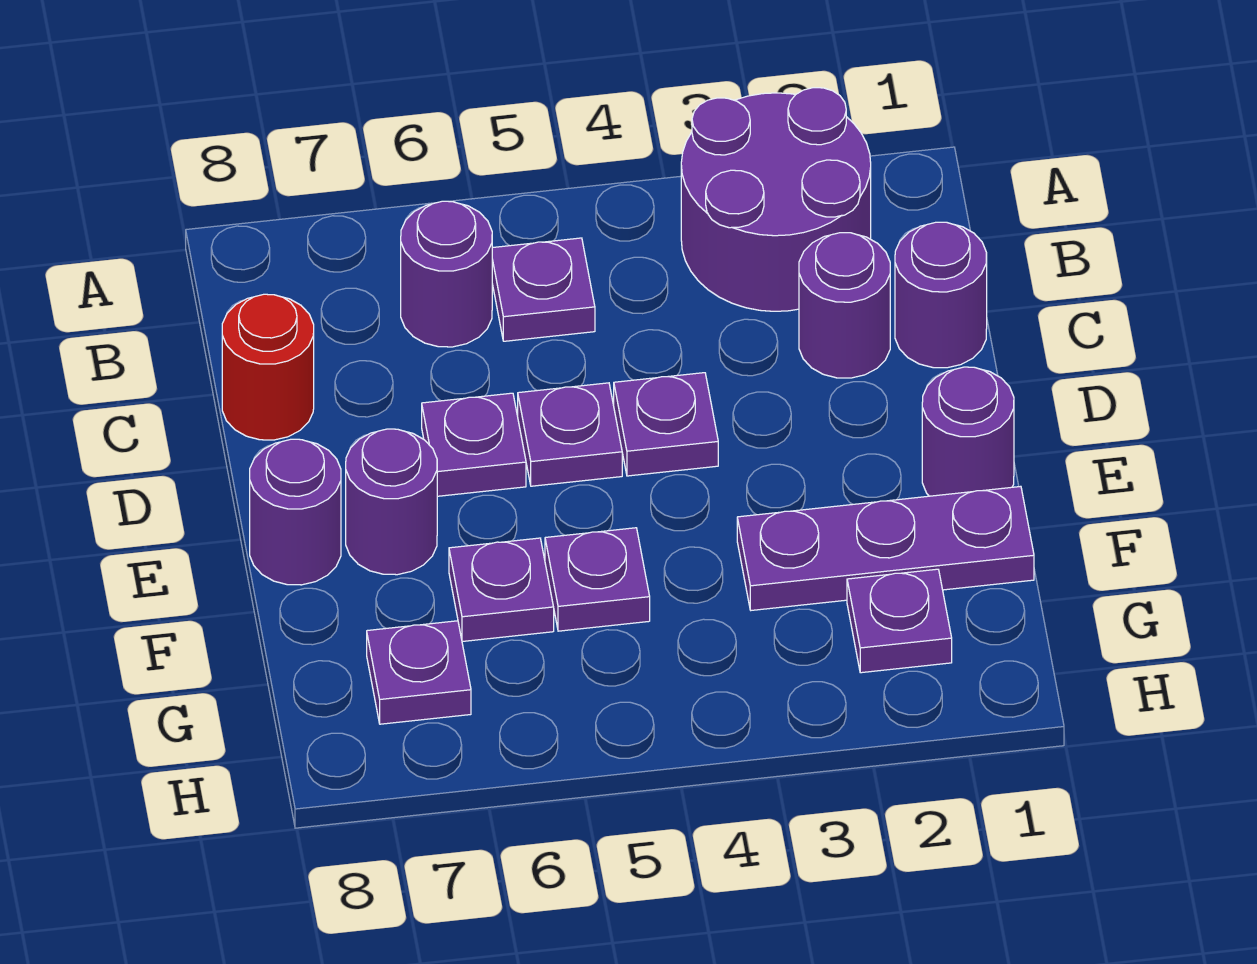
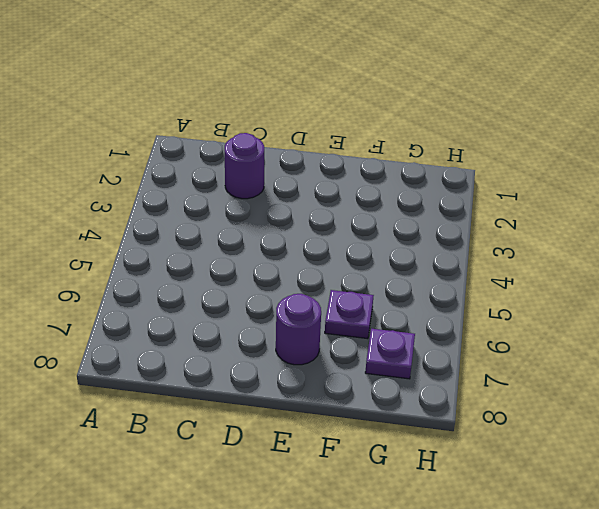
none -> purple round brick A2:B3 level 1
none -> purple plate B5 level 1
none -> purple round brick B6 level 1

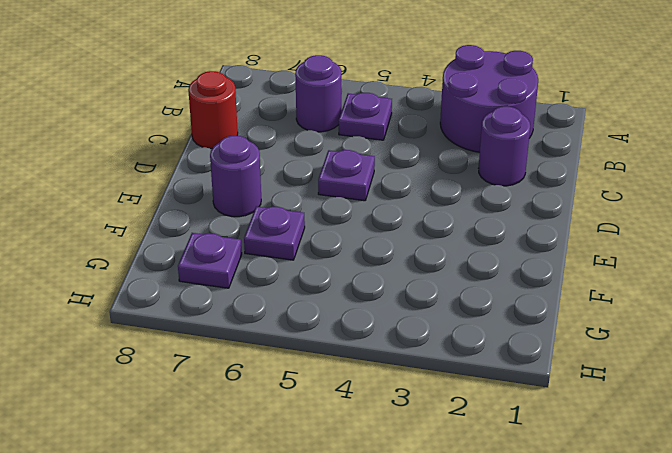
none -> purple round brick C1 level 1
none -> purple plate D4 level 1
none -> purple plate D6 level 1

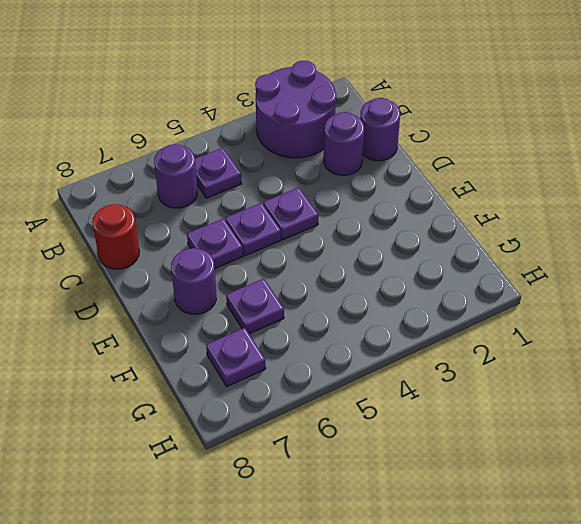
none -> purple round brick E1 level 1
none -> purple round brick E8 level 1
none -> purple plate F1:F3 level 1

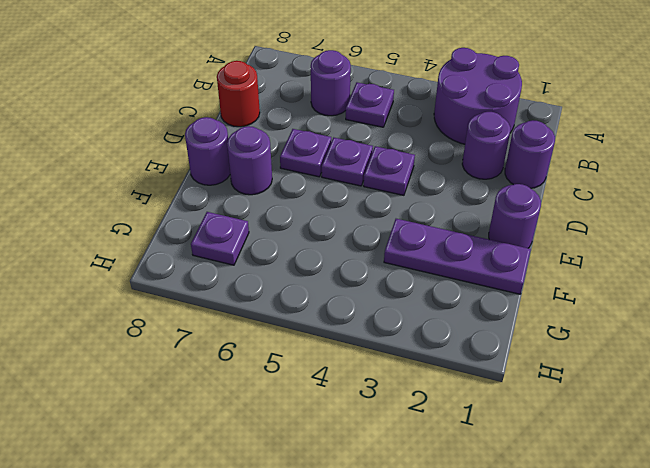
none -> purple plate F5 level 1
none -> purple plate F6 level 1
none -> purple plate G2 level 1

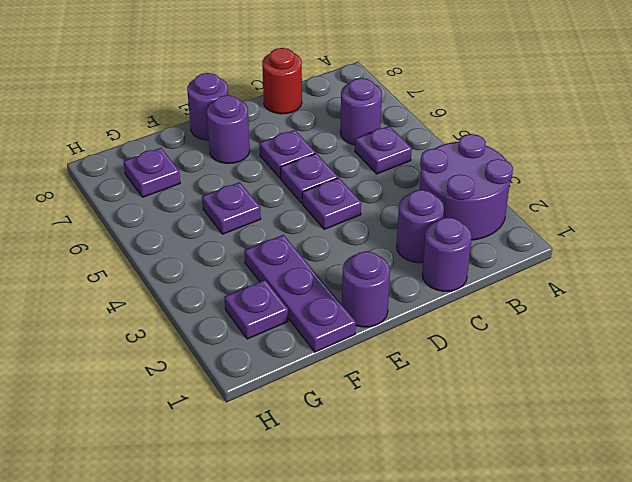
none -> purple plate F6 level 1

